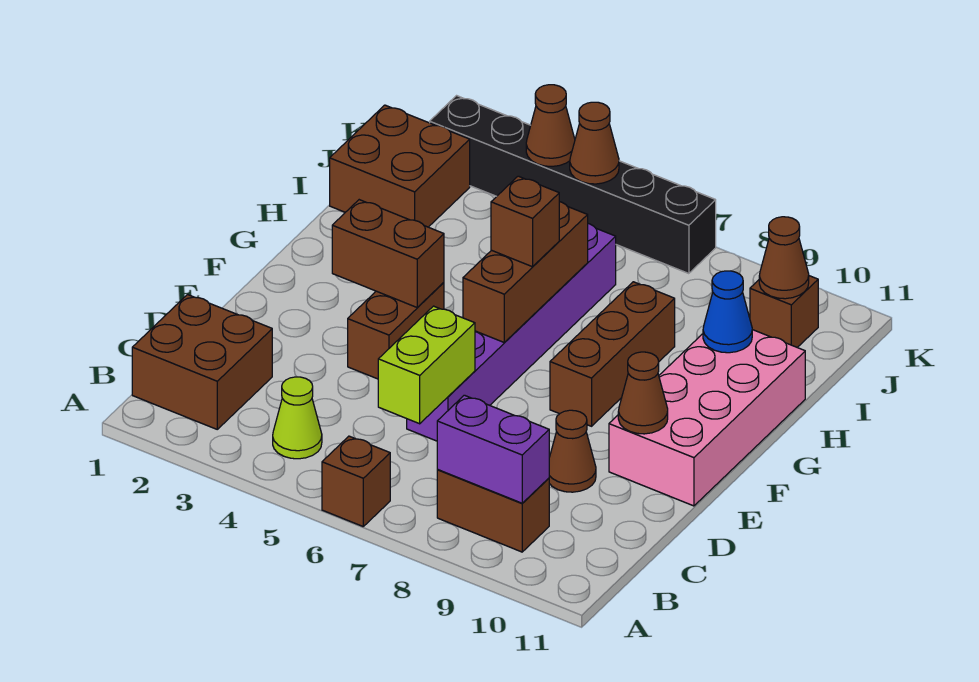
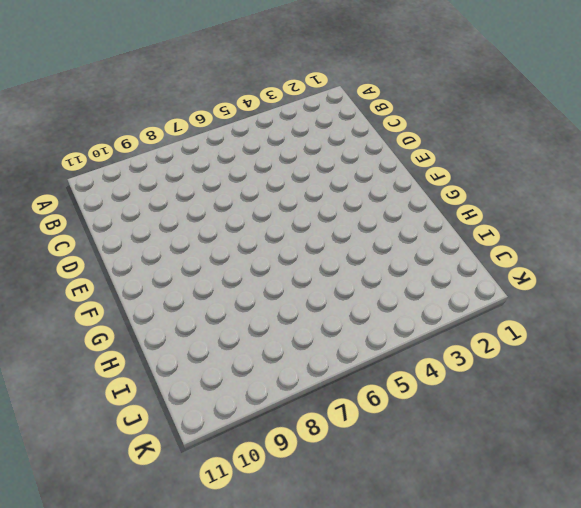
none -> brown brick A6 level 1
none -> brown brick B1:C2 level 1
none -> lime cone B4 level 1

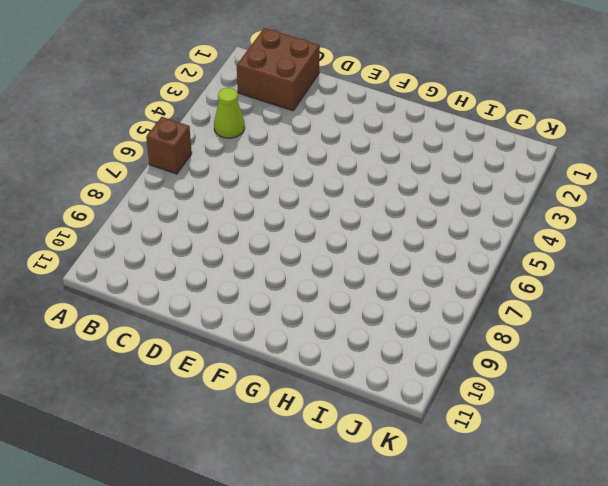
none -> brown brick B8:B9 level 1
none -> purple brick D6:I6 level 1
none -> brown cone D9 level 1

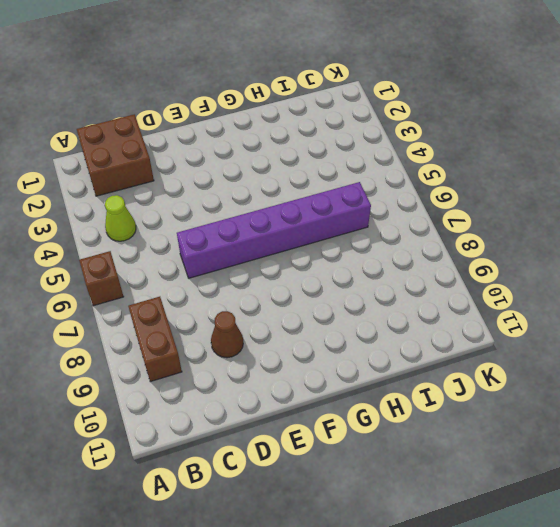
none -> brown brick E4:F4 level 1
none -> pink brick E10:H11 level 1
none -> brown brick F8:H8 level 1

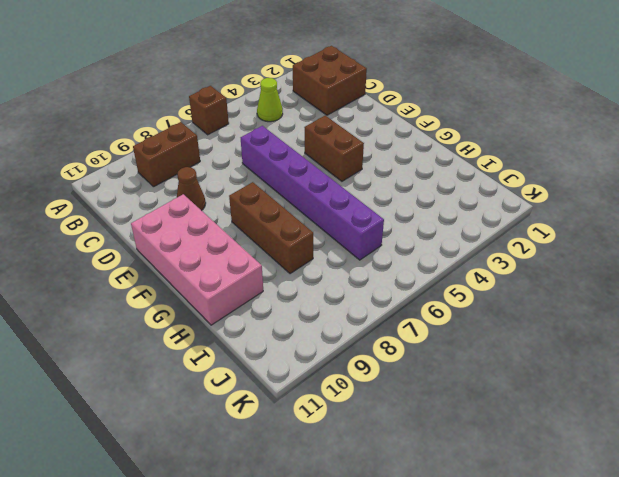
none -> brown brick I1:J2 level 1
none -> brown brick J10 level 1
none -> black brick K2:K7 level 1

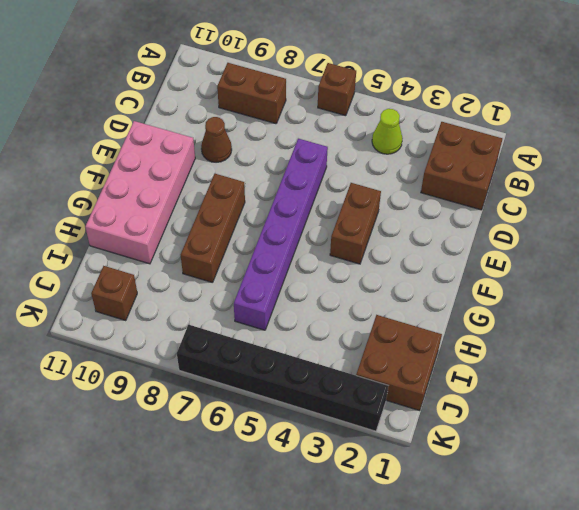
none -> purple brick B8:B9 level 2
none -> lime brick C6:D6 level 2
none -> brown cone E10 level 2

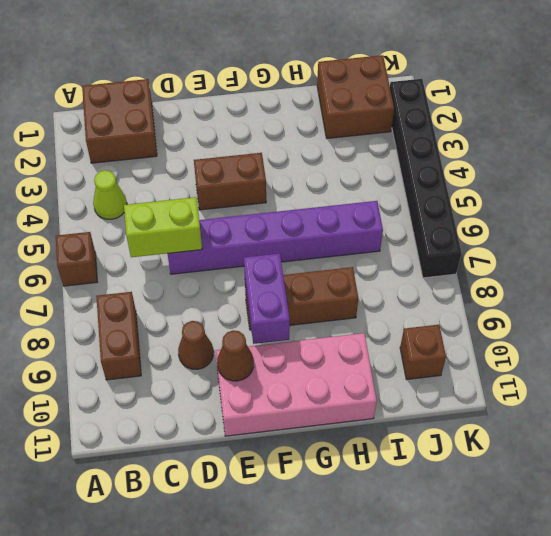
purple brick F8:F9 level 2 -> purple brick B8:B9 level 2
none -> brown brick F3:F4 level 2
none -> brown brick F6:H6 level 2
none -> blue cone H10 level 2

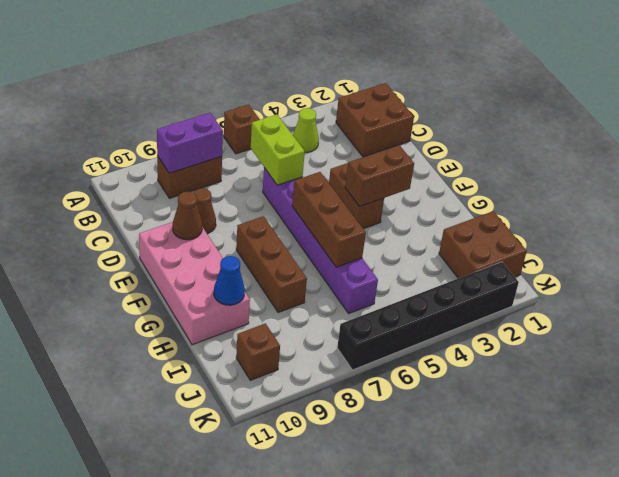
none -> brown cone J10 level 2
none -> brown cone K4 level 2
none -> brown cone K5 level 2

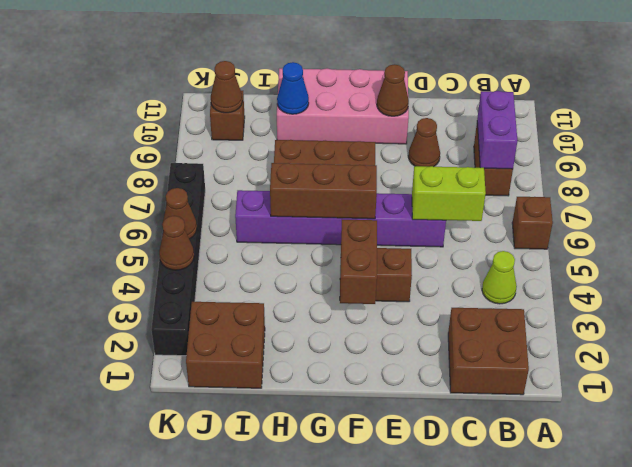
none -> brown brick G6 level 3

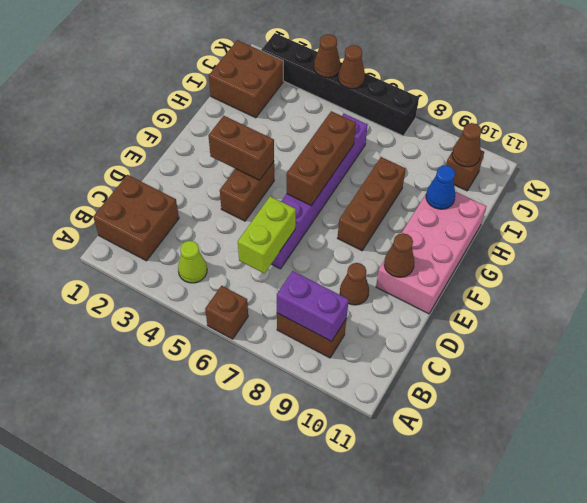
none -> brown brick G6 level 3

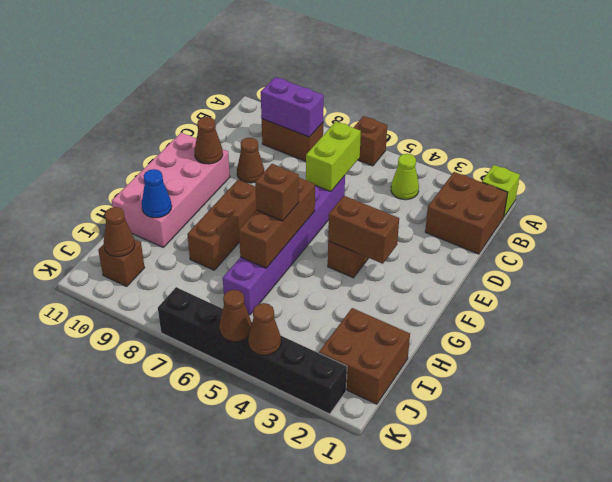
lime brick A1 level 1 -> none

